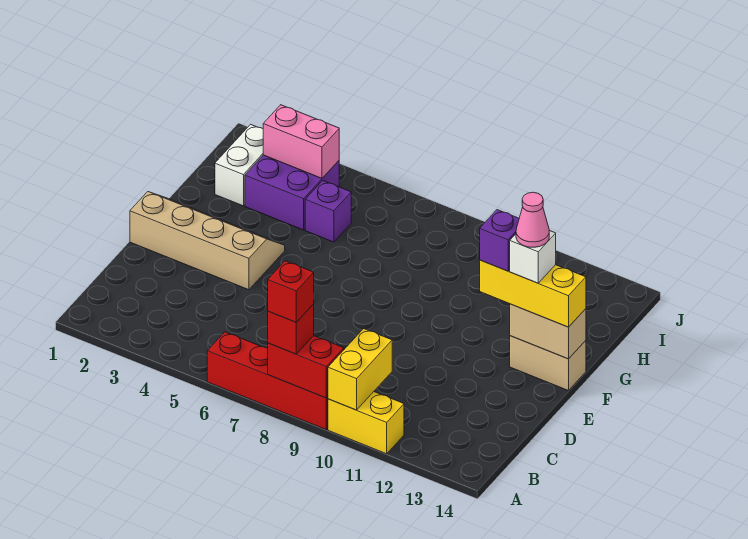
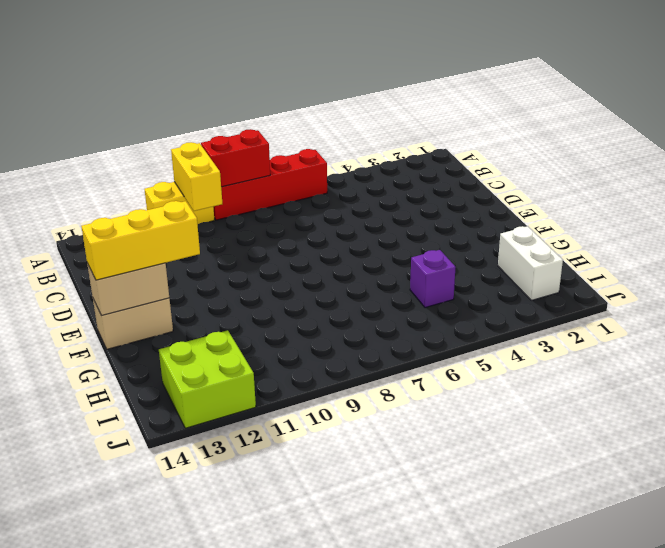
lime brick I12:J13 level 1 -> none
none -> tan slope E1:F4 level 1 top E
none -> purple brick H3:I4 level 1
none -> pink brick I3:I4 level 2

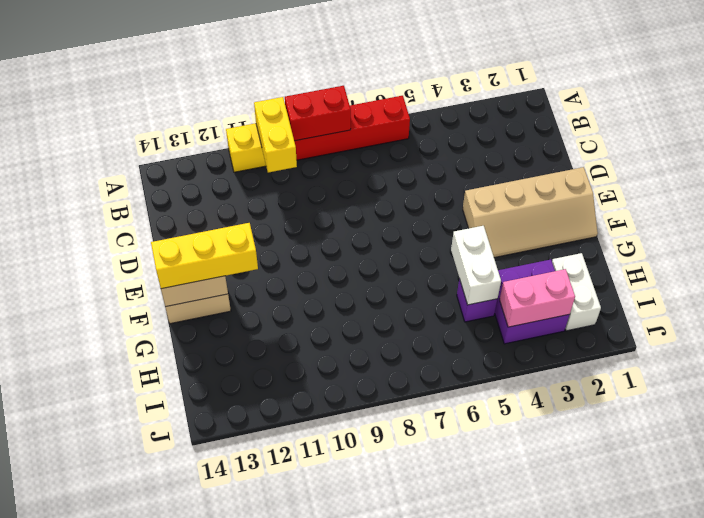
white brick G5:H5 level 2 -> none
none -> red brick A8 level 3
none -> red brick A8 level 4
none -> purple brick F12 level 4

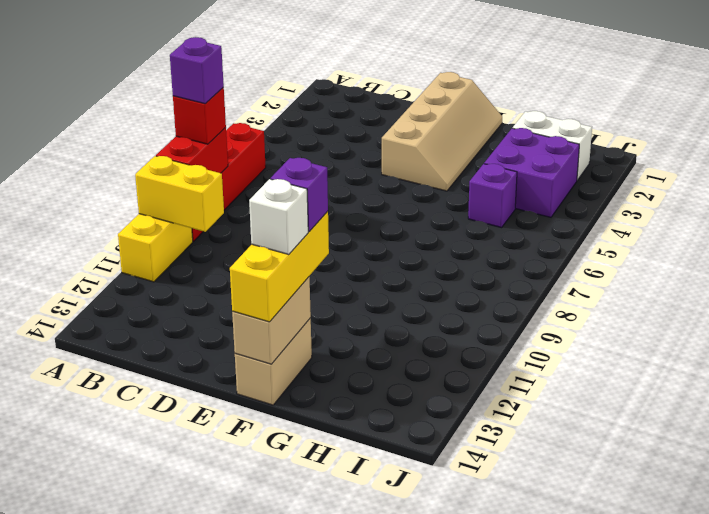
purple brick A8 level 4 -> red brick A8 level 4
none -> pink brick I3:I4 level 2
none -> pink cone F13 level 5

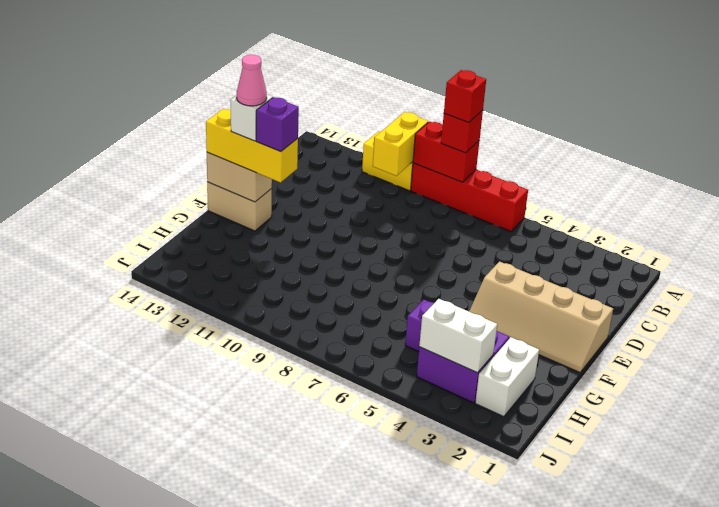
white brick I3:I4 level 2 -> pink brick I3:I4 level 2

